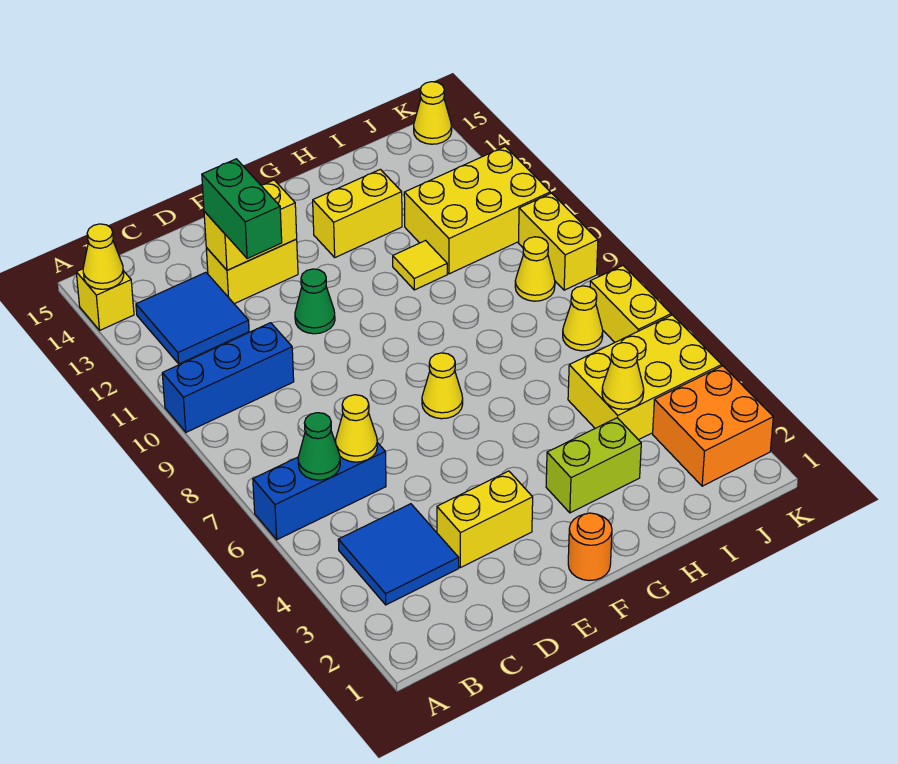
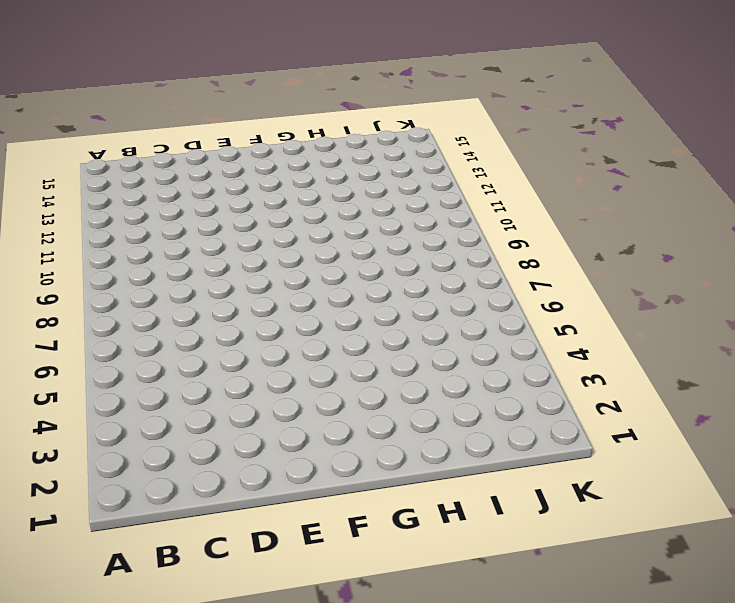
none -> blue brick A6:C6 level 1
none -> blue brick A10:C10 level 1
none -> yellow brick A14 level 1

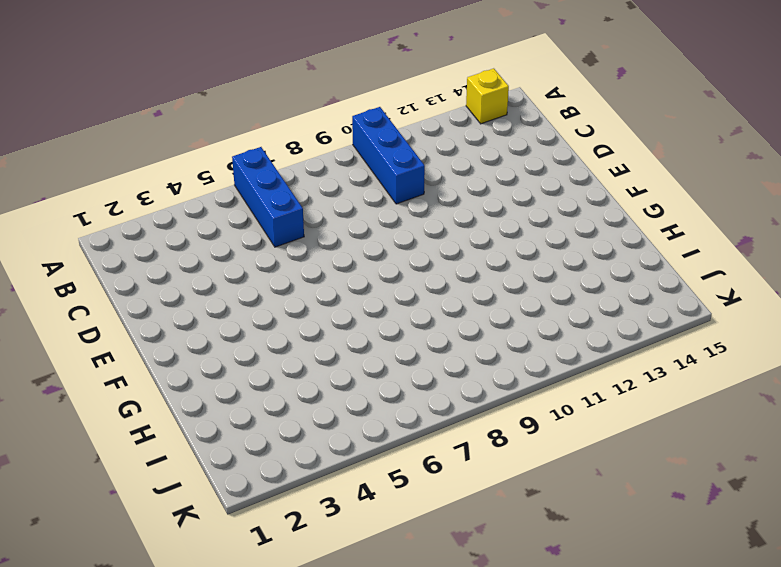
none -> blue tile B3:C4 level 1
none -> blue tile B12:C13 level 1
none -> yellow brick D3:E3 level 1

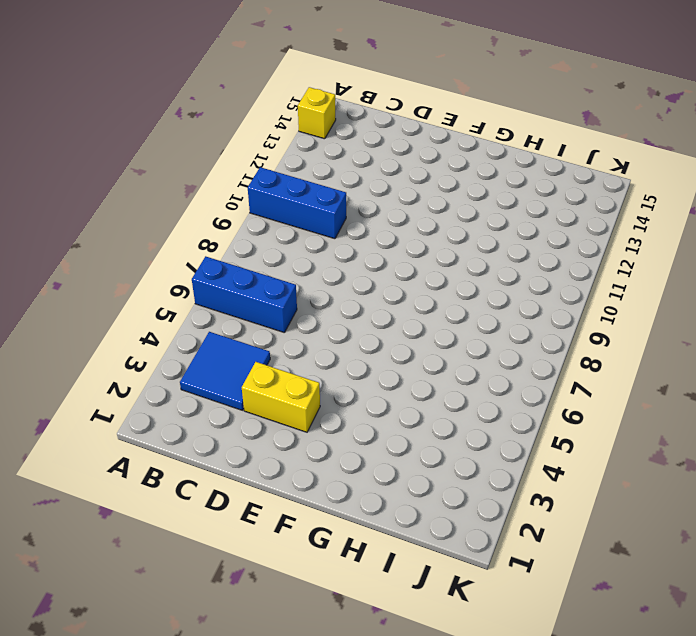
none -> blue tile B12:C13 level 1
none -> yellow brick D13:E13 level 1
none -> green cone E11 level 1

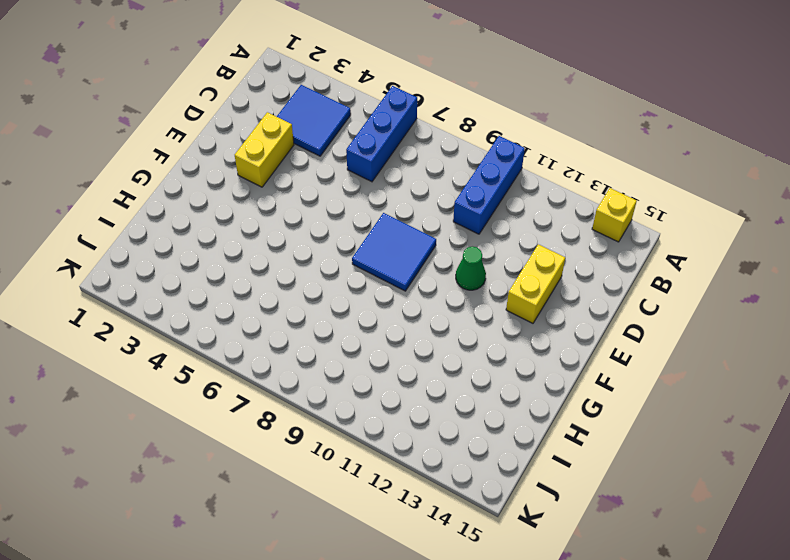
blue tile E8:F9 level 1 -> blue tile B12:C13 level 1
none -> orange round brick F1 level 1
none -> yellow cone F7 level 1
none -> lime brick G3:H3 level 1

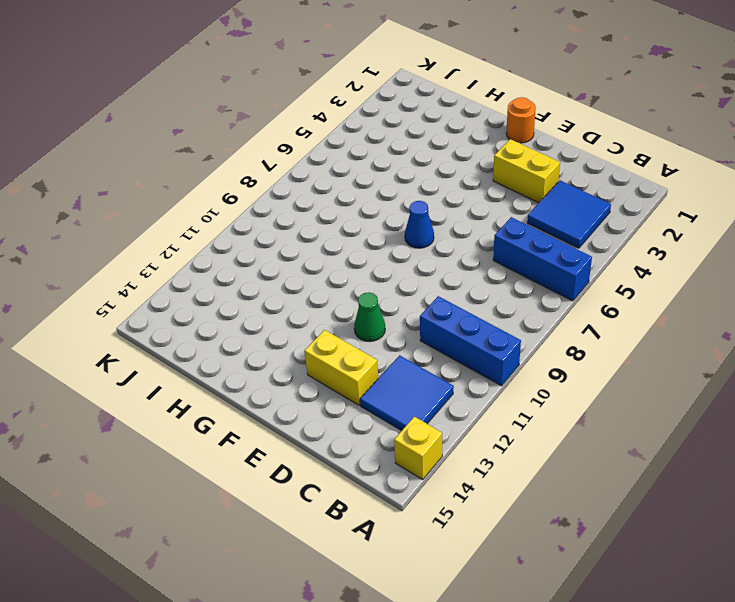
blue cone F7 level 1 -> yellow cone F7 level 1
none -> lime brick G3:H3 level 1
none -> yellow brick G13:H13 level 1
none -> yellow tile H11 level 1

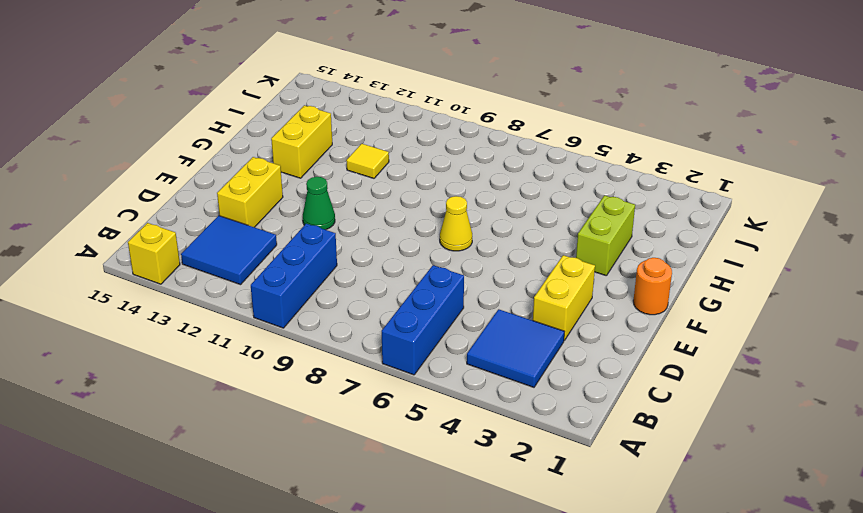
none -> yellow brick I4:K5 level 1
none -> yellow brick I11:K12 level 1
none -> orange brick J2:K3 level 1

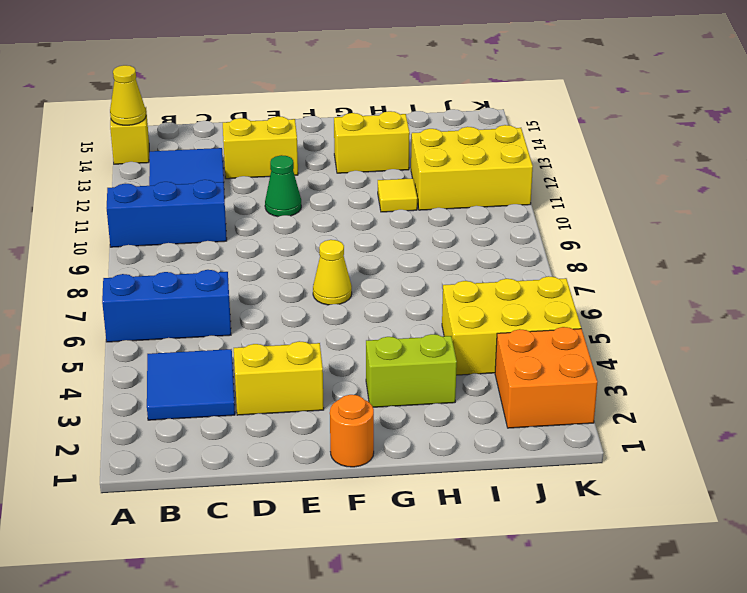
none -> yellow cone J7 level 1
none -> yellow cone J9 level 1
none -> yellow brick K6:K7 level 1

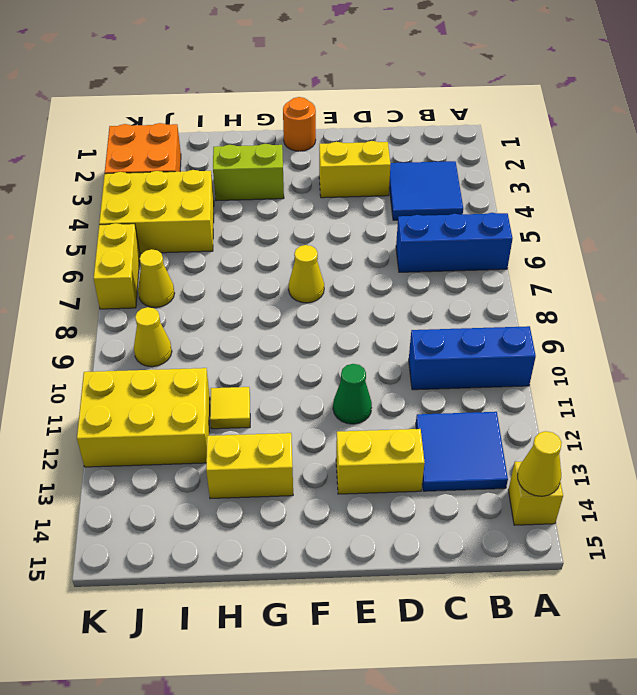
none -> yellow brick K9:K10 level 1
none -> yellow cone K15 level 1
none -> green cone B6 level 2

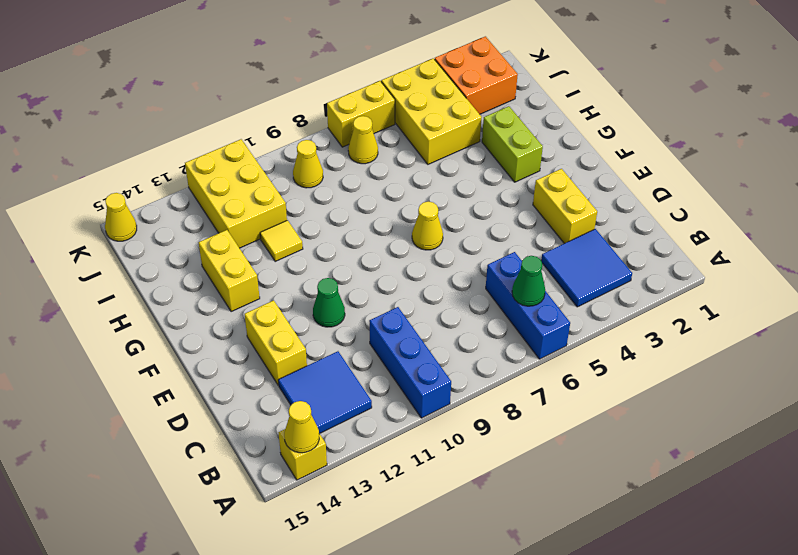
none -> orange round brick F1 level 1
none -> yellow brick K9:K10 level 1
none -> yellow cone C6 level 2

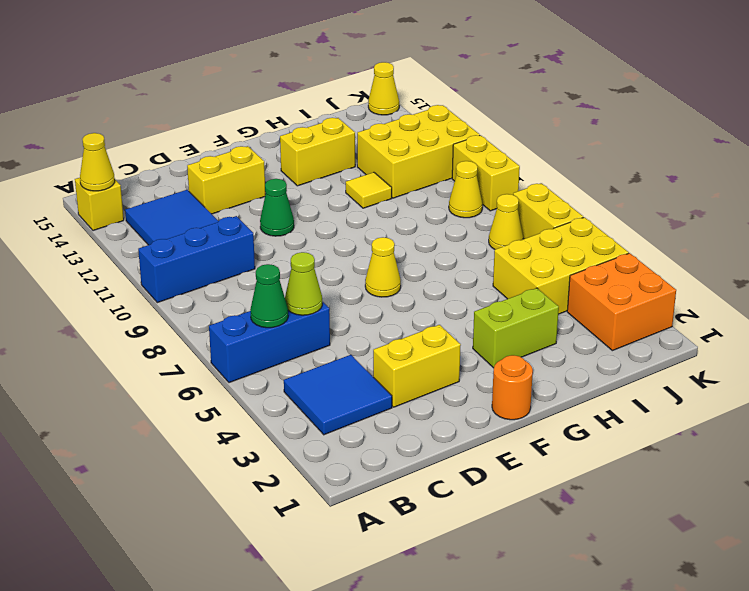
lime cone C6 level 2 -> yellow cone C6 level 2
none -> yellow brick D13:E13 level 2
none -> yellow cone I4 level 2
none -> green brick D12:D13 level 3

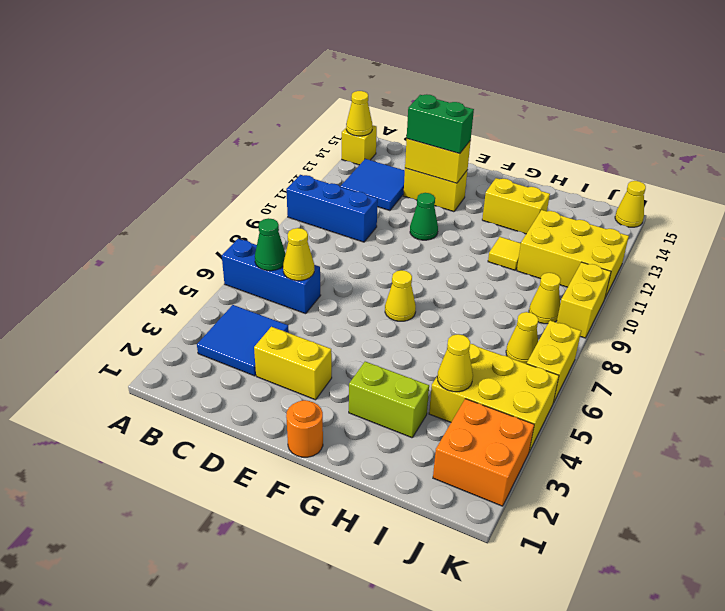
green brick D13:E13 level 3 -> green brick D12:D13 level 3

